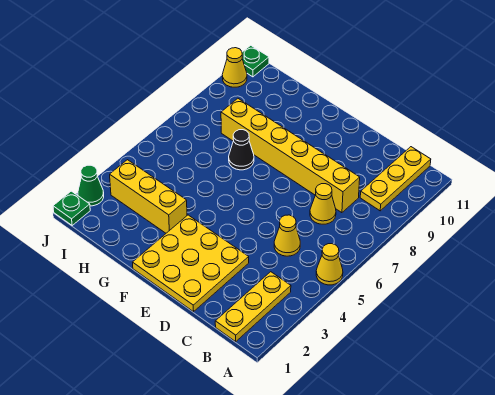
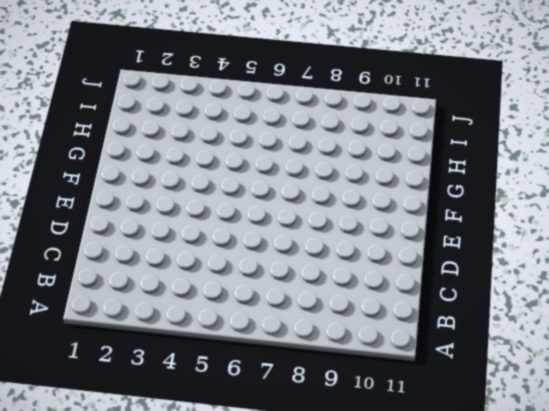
none -> yellow cone A5 level 1
none -> yellow plate B1:B3 level 1
none -> yellow plate B9:B11 level 1

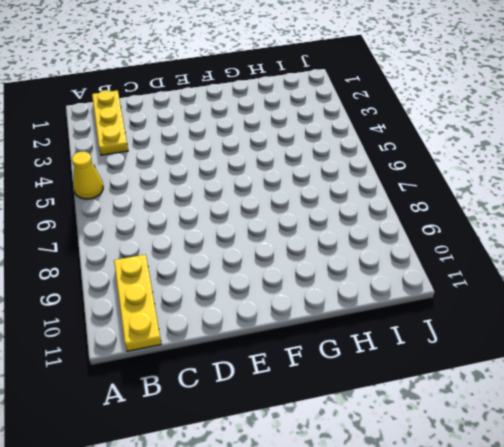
none -> yellow cone C5 level 1
none -> yellow cone C7 level 1
none -> yellow brick C8:H8 level 1

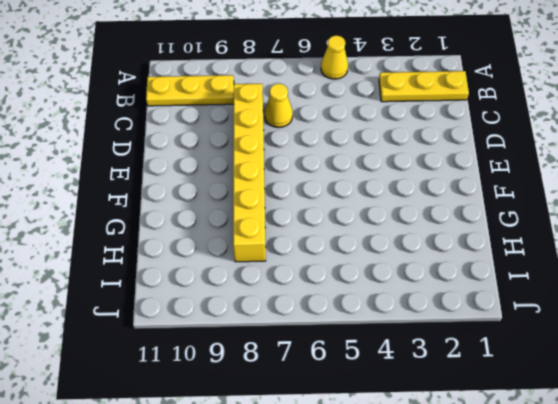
none -> yellow cone C5 level 1
none -> yellow plate D1:F3 level 1
none -> yellow brick G3:I3 level 1

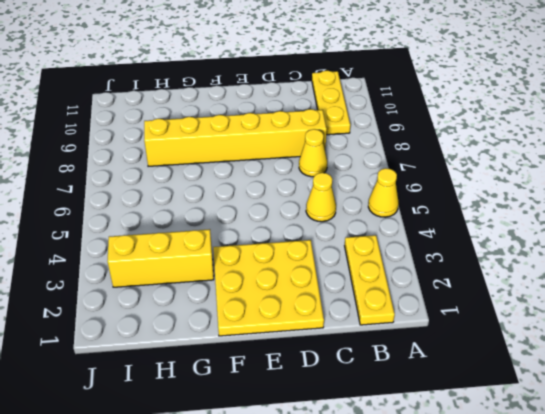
none -> black cone G7 level 1
none -> green plate J1 level 1
none -> green cone J2 level 1

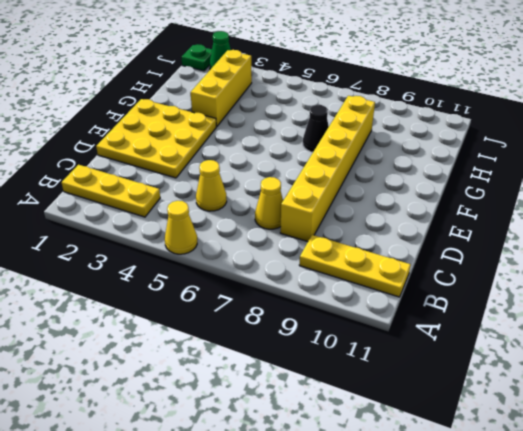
none -> yellow cone J10 level 1
none -> green plate J11 level 1

